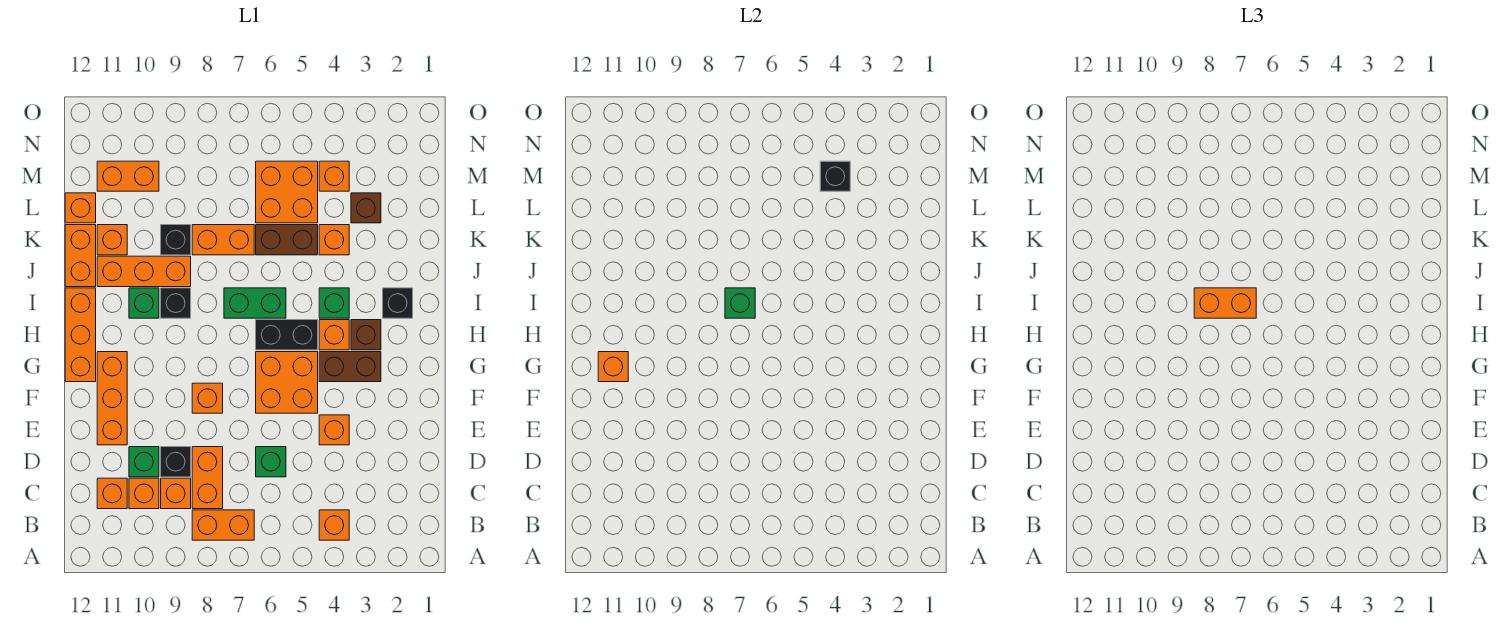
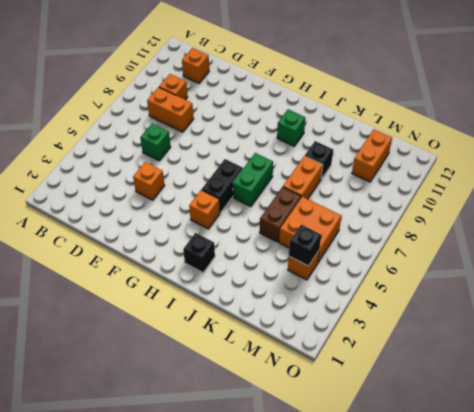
none -> orange brick B4 level 1
none -> orange brick B7:B8 level 1
none -> orange brick C10 level 1
none -> black brick D9 level 1

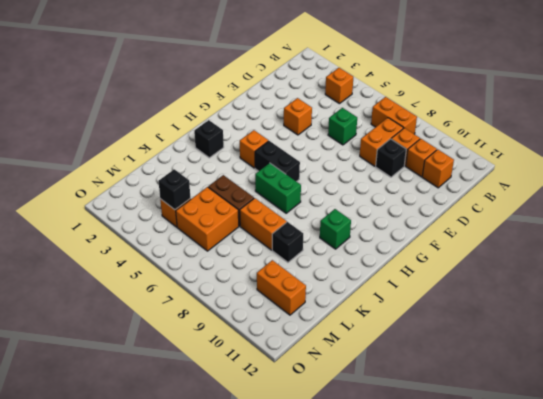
none -> green brick D10 level 1
none -> orange brick E11:G11 level 1
none -> orange brick F5:G6 level 1
none -> orange brick F8 level 1

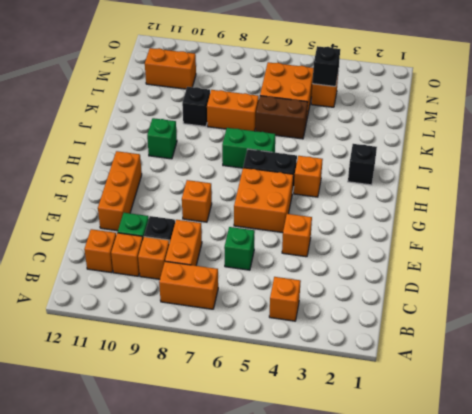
none -> brown brick G3:G4 level 1
none -> orange brick G12:I12 level 1
none -> brown brick H3 level 1
none -> green brick I4 level 1

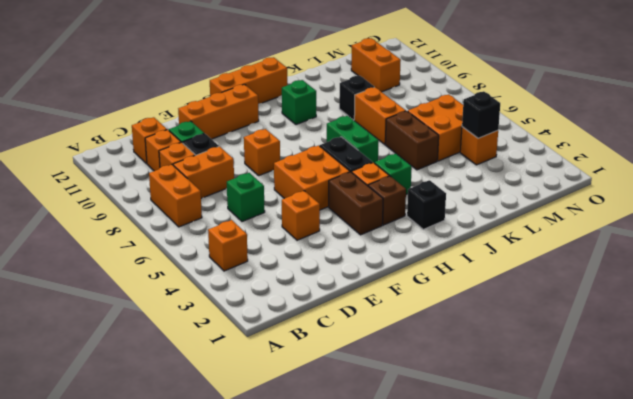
none -> black brick I9 level 1
none -> orange brick J9:J11 level 1
none -> orange brick J12:K12 level 1
none -> orange brick K4 level 1

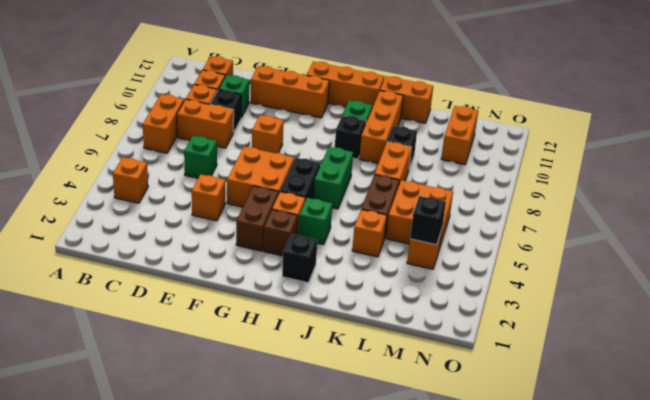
none -> orange brick K11 level 1
none -> brown brick L3 level 1
none -> orange brick L12 level 1
none -> orange brick G11 level 2

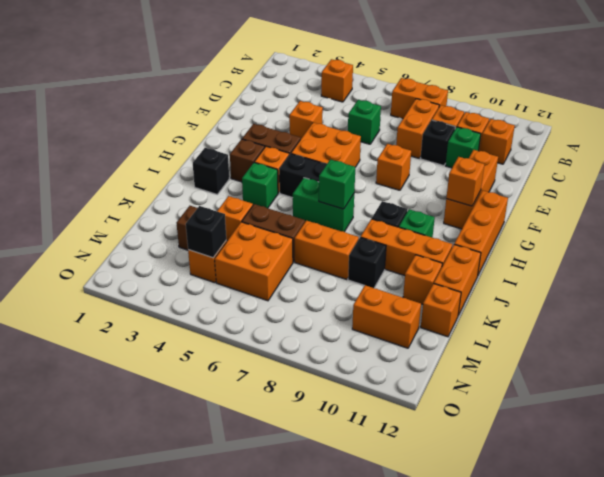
none -> orange brick I7:I8 level 3

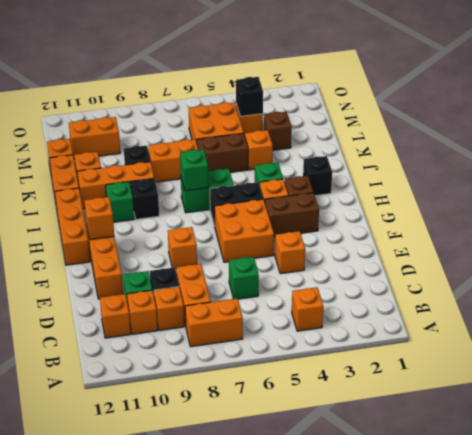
none -> orange brick I7:I8 level 3

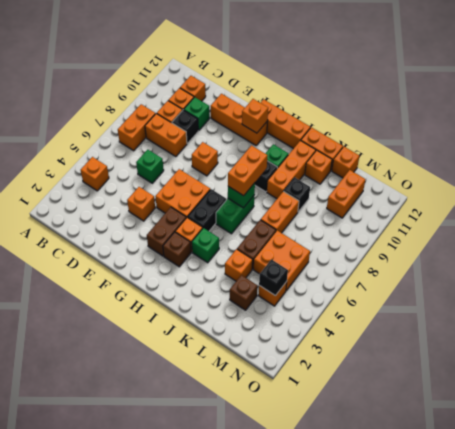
none -> black brick I2 level 1

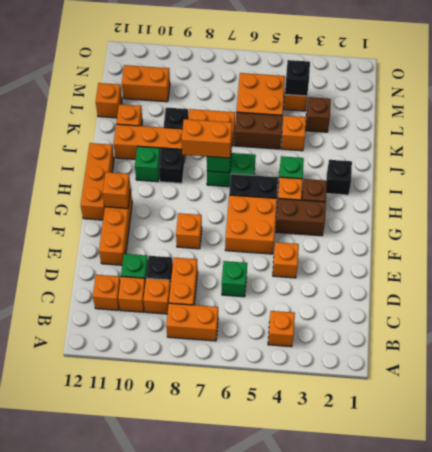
none -> orange brick J12:K12 level 1

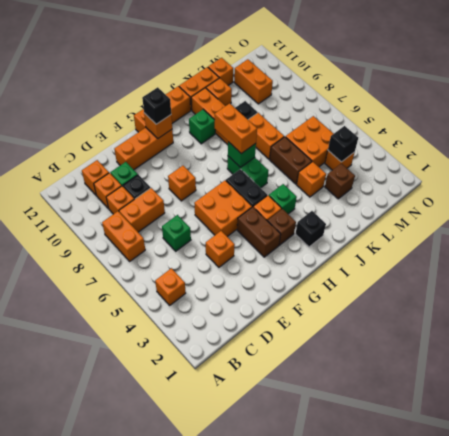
black brick G11 level 3 -> black brick I9 level 1

